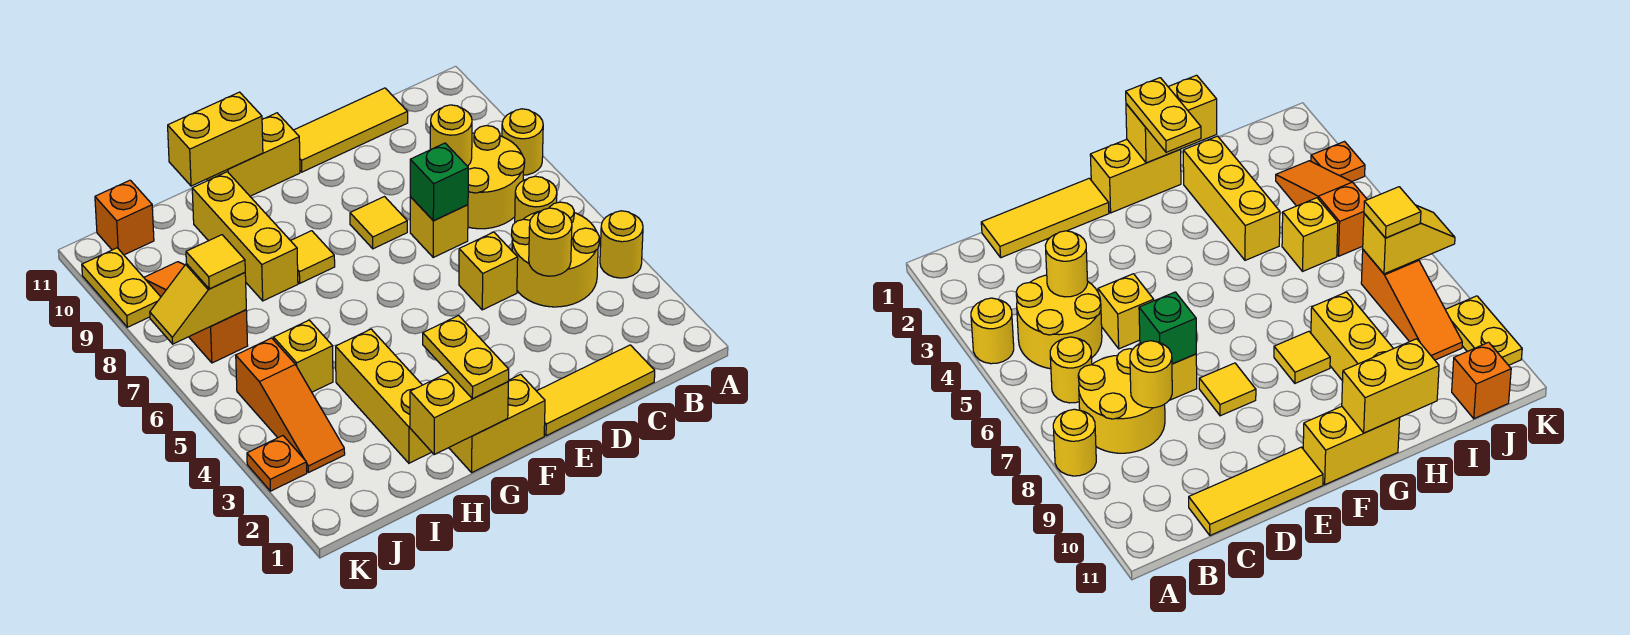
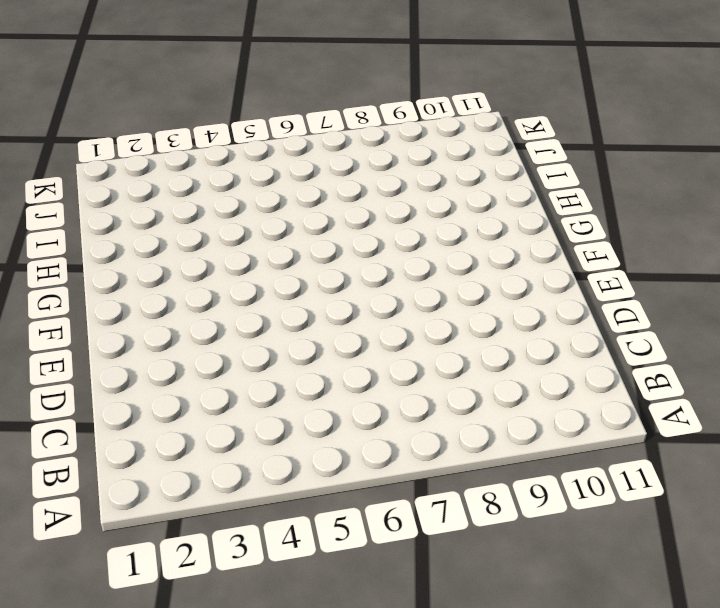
none -> yellow round brick A4 level 1
none -> yellow round brick A8 level 1
none -> yellow round brick B4:C5 level 1

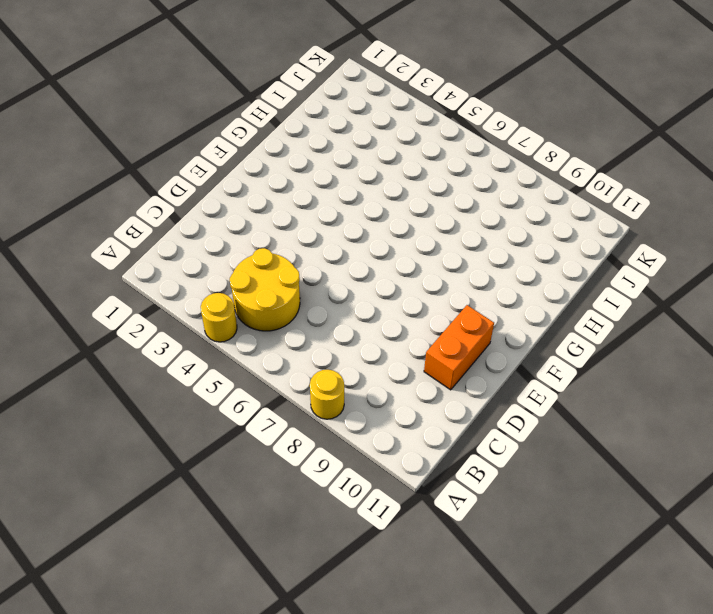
orange brick D10:E10 level 1 -> none
none -> yellow round brick B6 level 1
none -> yellow round brick B7:C8 level 1
none -> yellow tile C1:E1 level 1

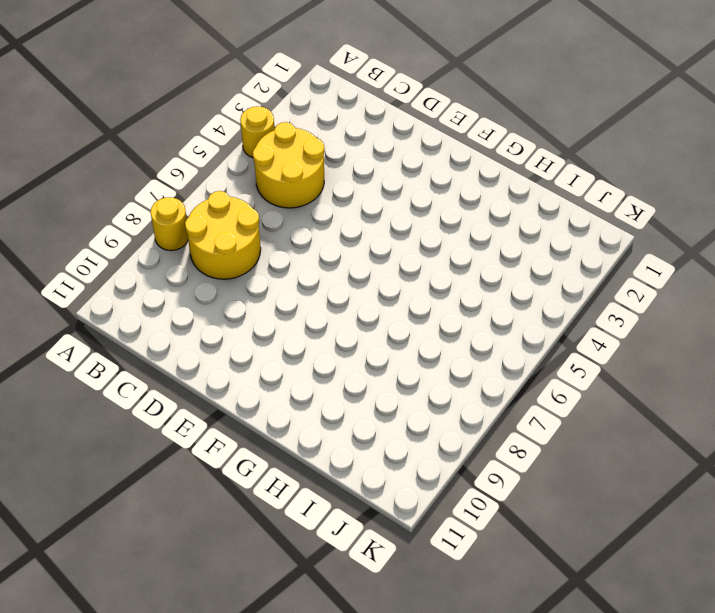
none -> yellow round brick B6 level 1
none -> yellow tile C1:E1 level 1
none -> yellow tile C11:E11 level 1

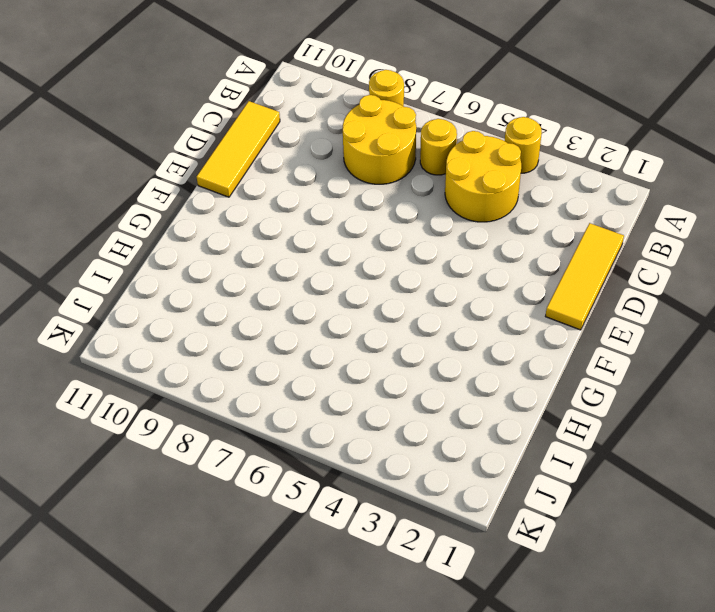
none -> yellow brick D5 level 1
none -> yellow brick D7 level 1
none -> yellow tile E8 level 1

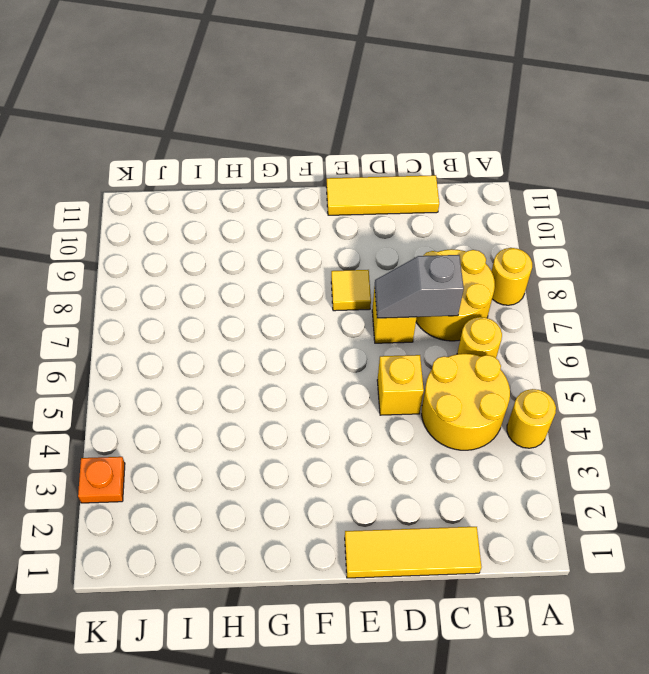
grey slope C7:D7 level 2 top C -> green brick D7 level 2
none -> yellow brick F1:G1 level 1
none -> yellow brick F11:G11 level 1
none -> yellow tile G8 level 1

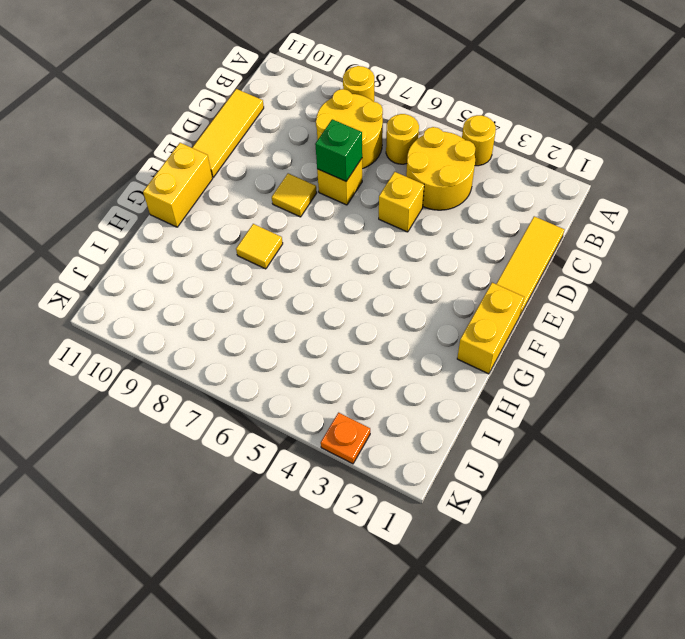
none -> yellow brick H2:H4 level 1
none -> yellow brick H8:H10 level 1
none -> yellow brick I5 level 1

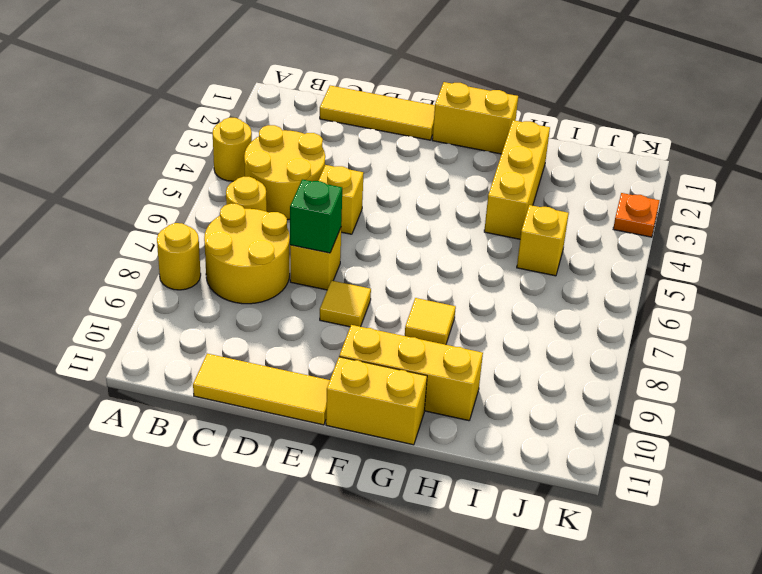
yellow brick F10:H10 level 1 -> yellow brick H8:H10 level 1
none -> orange slope J3:J5 level 1 top 5
none -> orange slope J7:J9 level 1 top 7
none -> orange brick J11 level 1

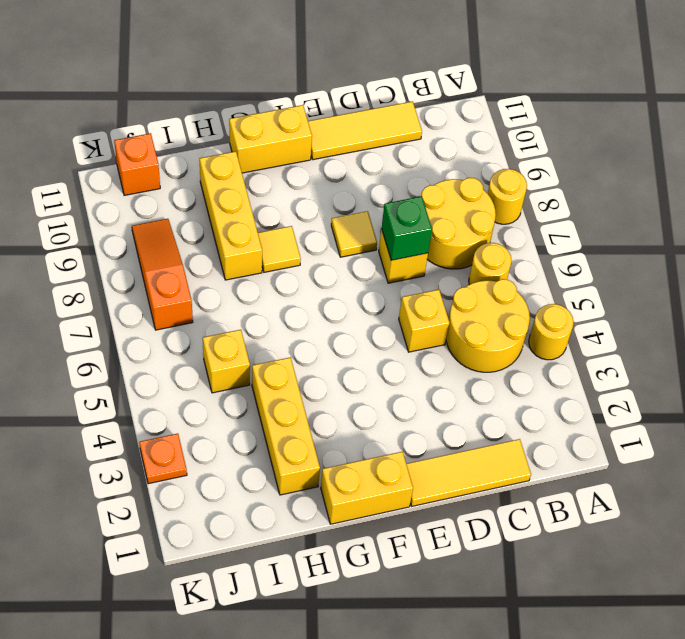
none -> orange slope J3:J5 level 1 top 5
none -> yellow plate K9:K10 level 1
none -> yellow round brick C4 level 2

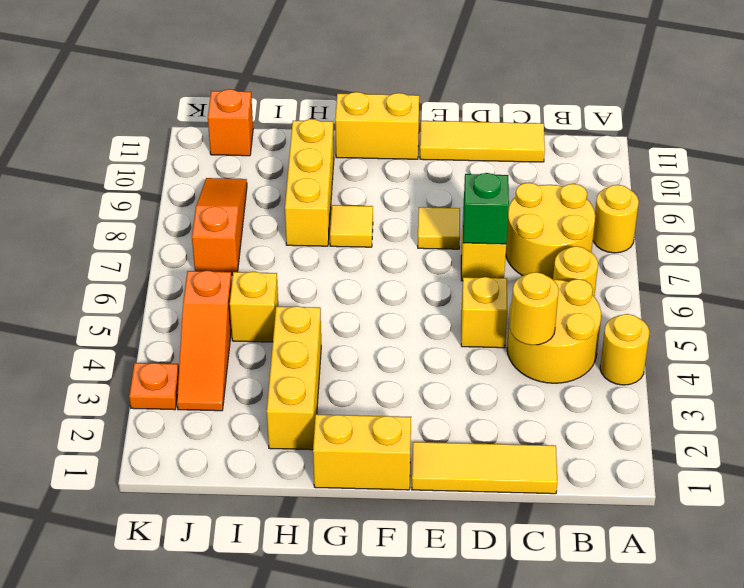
none -> yellow plate K9:K10 level 1
none -> yellow round brick C8 level 2
none -> yellow brick G1:H1 level 2

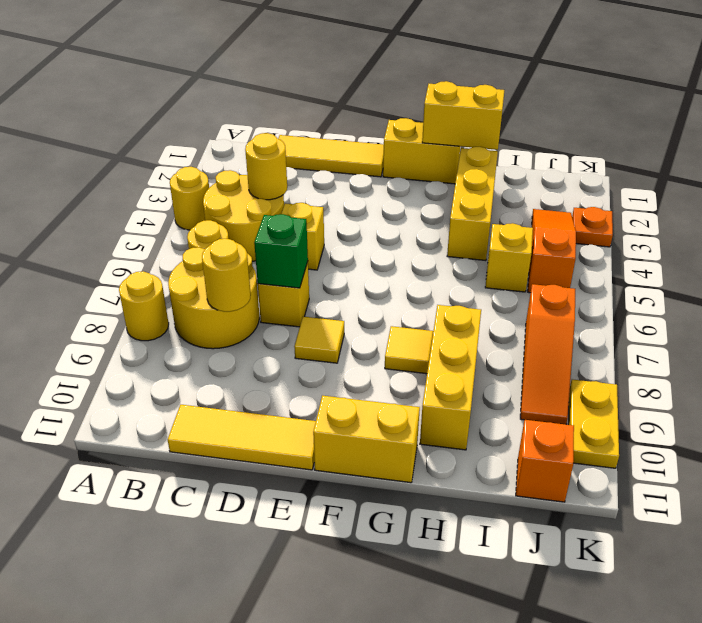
none -> yellow brick G11:H11 level 2
none -> yellow slope J7:K7 level 2 top J
none -> yellow plate G1:G2 level 3

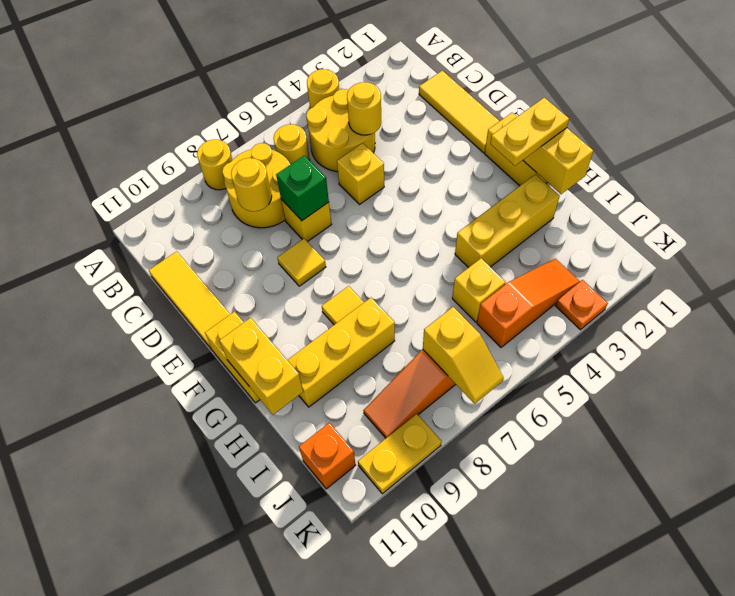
none -> yellow tile J7 level 3

